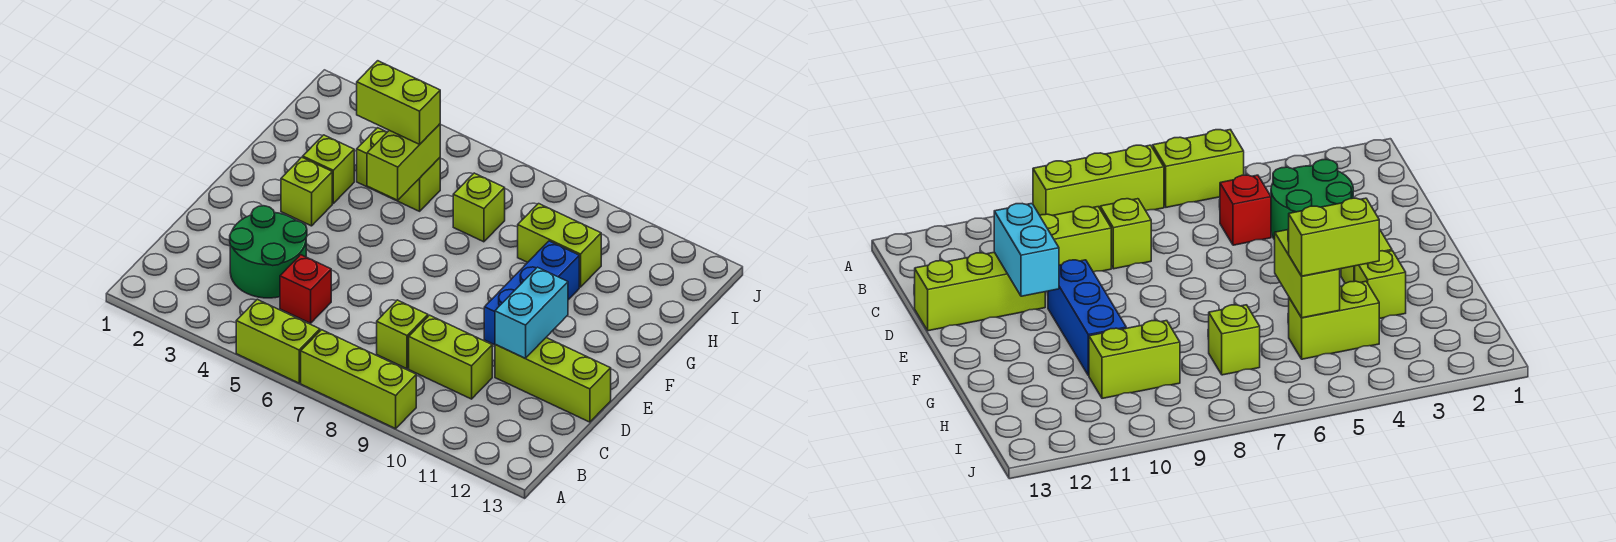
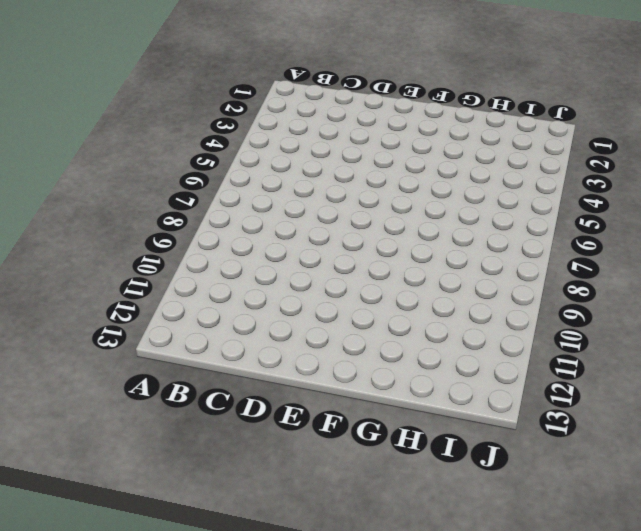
none -> lime brick A5:A6 level 1
none -> lime brick A7:A9 level 1
none -> green round brick C3:D4 level 1

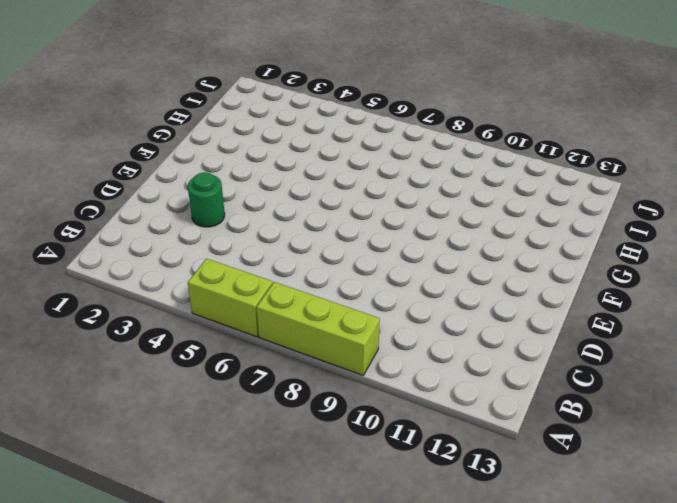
green round brick D3 level 1 -> green round brick C3:D4 level 1
none -> red brick C5 level 1
none -> lime brick C8 level 1
none -> lime brick C9:C10 level 1

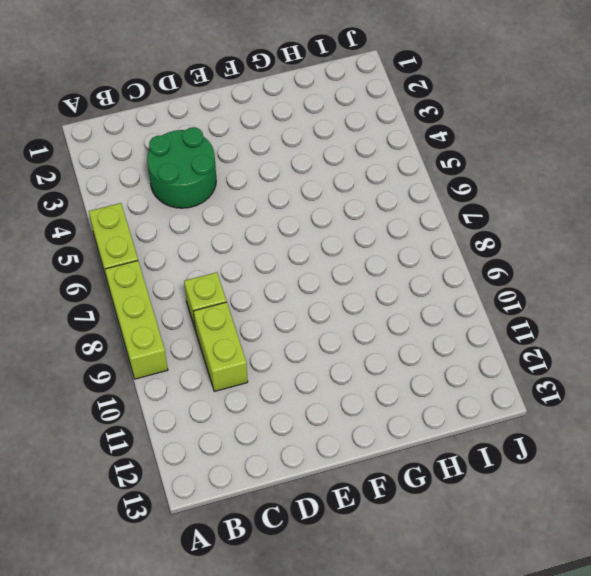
none -> red brick C5 level 1
none -> lime brick D11:D13 level 1
none -> blue brick E10:G10 level 1

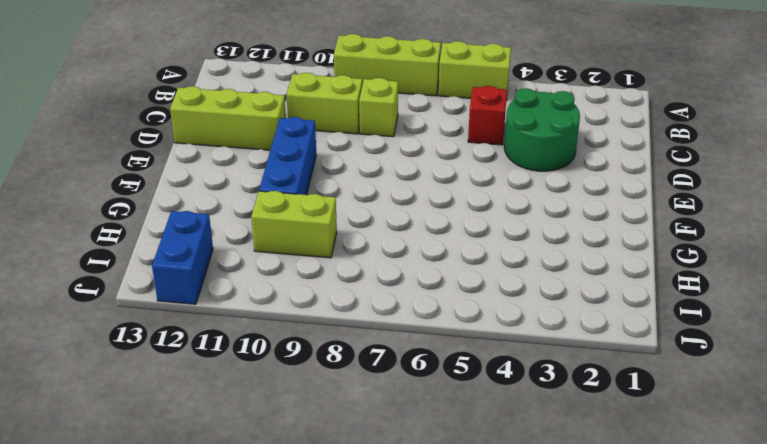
blue brick I12:J12 level 1 -> none
none -> lime brick F3 level 1
none -> lime brick G3 level 1
none -> lime brick H4:H5 level 1

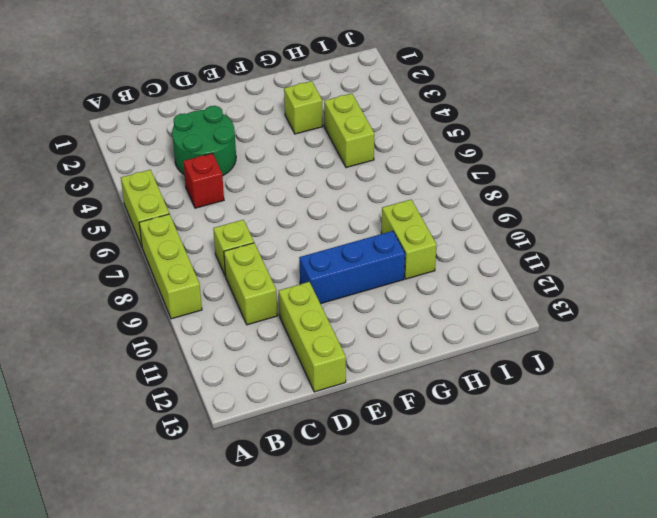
none -> lime brick F3 level 1
none -> lime brick H7 level 1
none -> cyan brick D11:E11 level 2

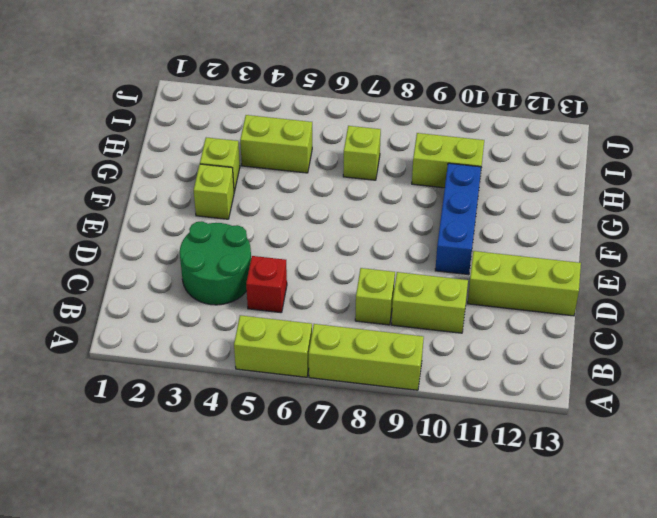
none -> cyan brick D11:E11 level 2
none -> lime brick G5:H5 level 2
none -> lime brick H4:H5 level 3

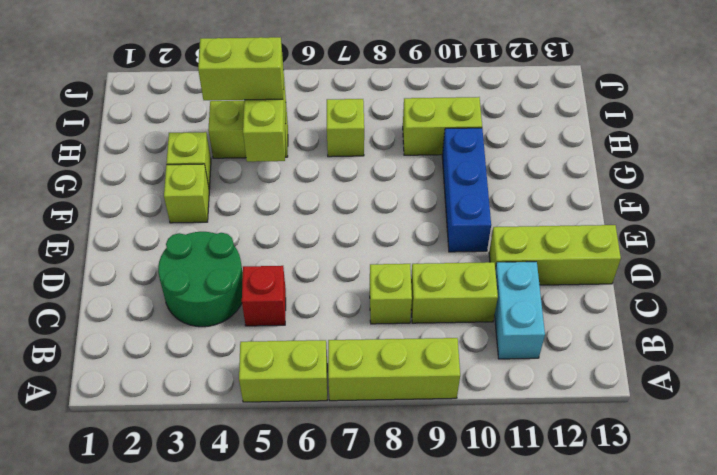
cyan brick B11:C11 level 1 -> cyan brick D11:E11 level 2

